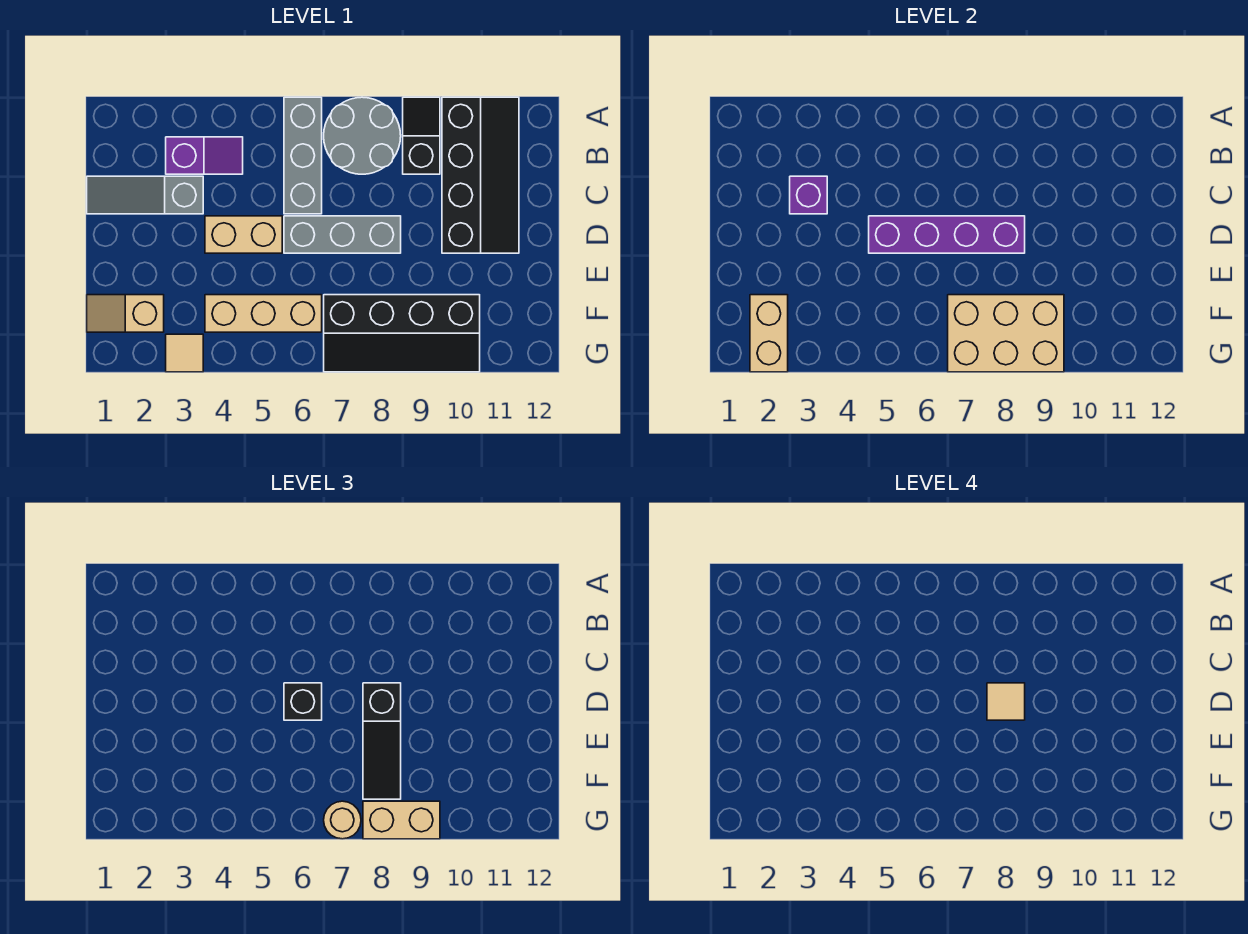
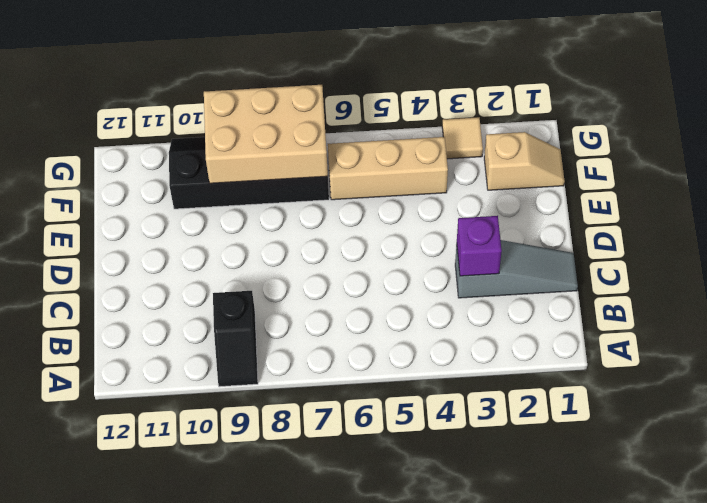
none -> grey brick A6:C6 level 1
none -> grey round brick A7:B8 level 1
none -> black slope A10:D11 level 1 top 10

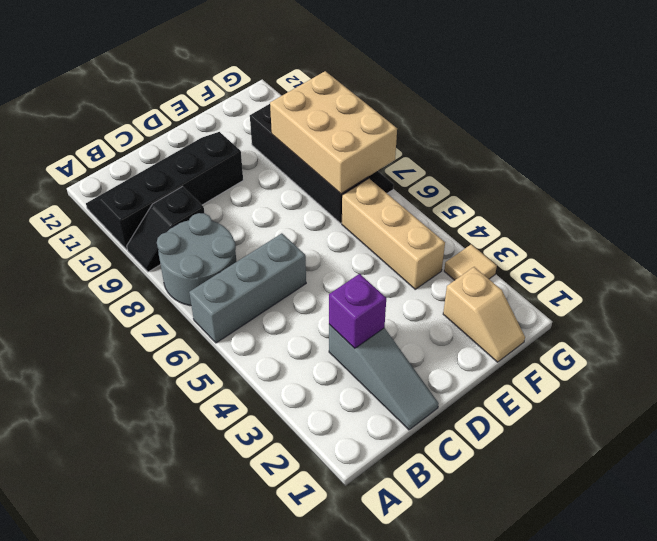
none -> purple slope B3:B4 level 1 top 3
none -> tan brick D4:D5 level 1
none -> grey brick D6:D8 level 1

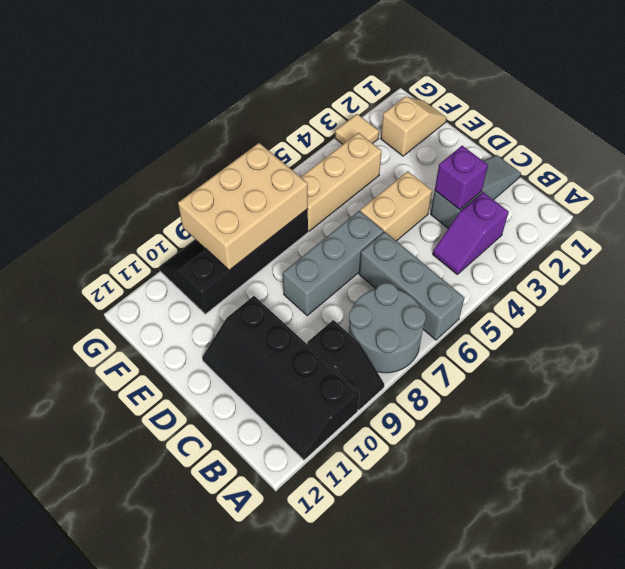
none -> purple brick D5:D8 level 2
none -> tan brick F2:G2 level 2
none -> black brick D6 level 3

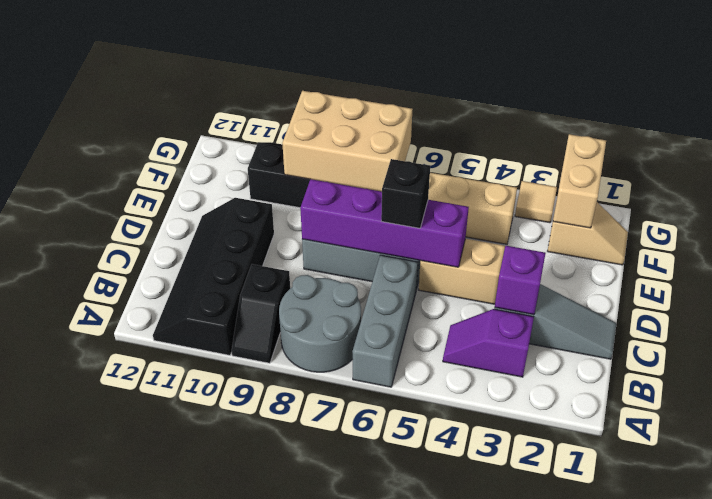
none -> black slope D8:F8 level 3 top D
none -> tan round brick G7 level 3
none -> tan brick G8:G9 level 3

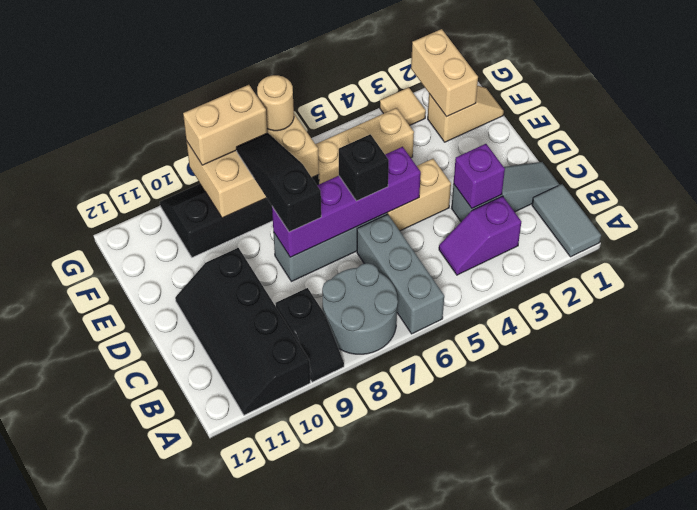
grey tile A1:B1 level 1 -> none
none -> tan tile D8 level 4

